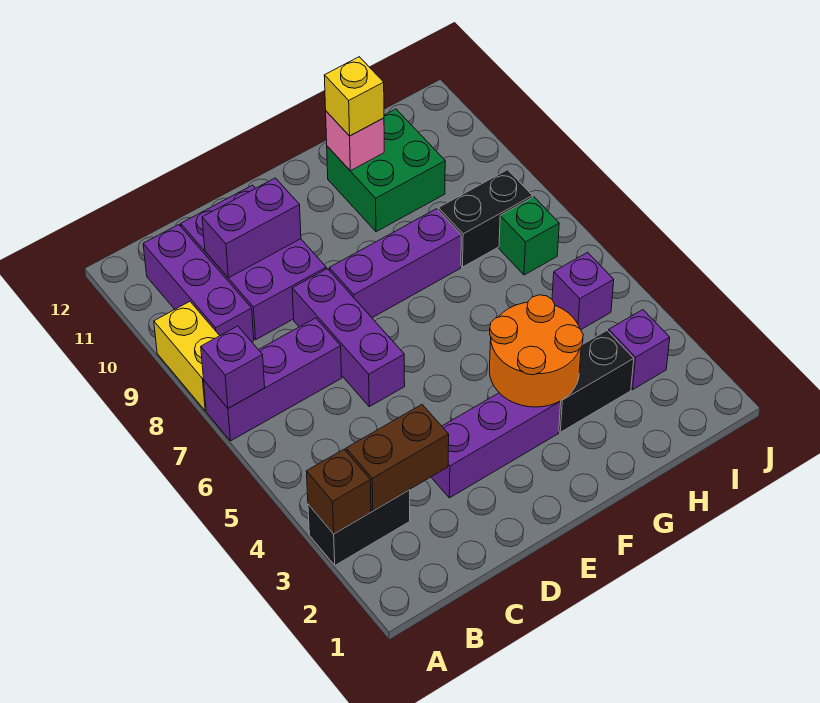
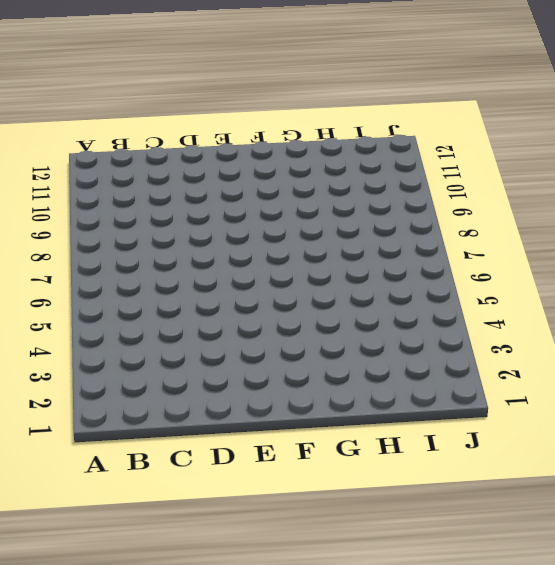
none -> black brick A3:B3 level 1
none -> purple brick A7:C7 level 1
none -> yellow brick A8:A9 level 1

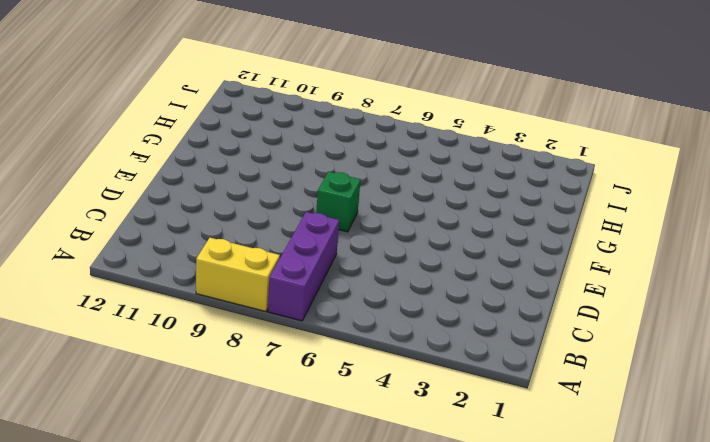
green brick E7 level 1 -> green brick I7 level 1
none -> black brick A3:B3 level 1
none -> purple brick B9:B11 level 1
none -> purple brick C9:D11 level 1

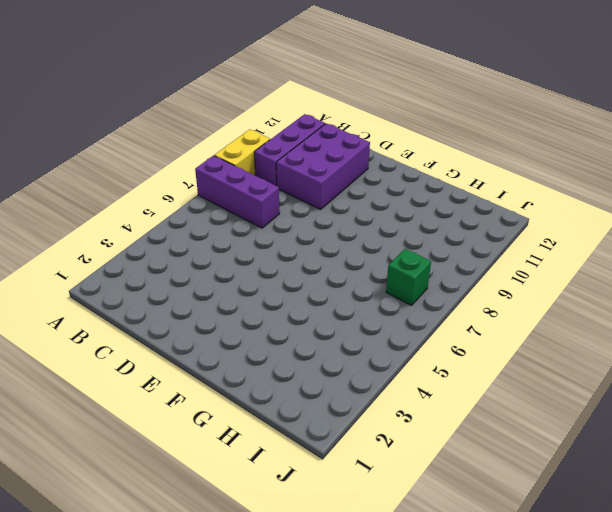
none -> black brick A3:B3 level 1
none -> purple brick D3:F3 level 1
none -> purple brick D6:D8 level 1

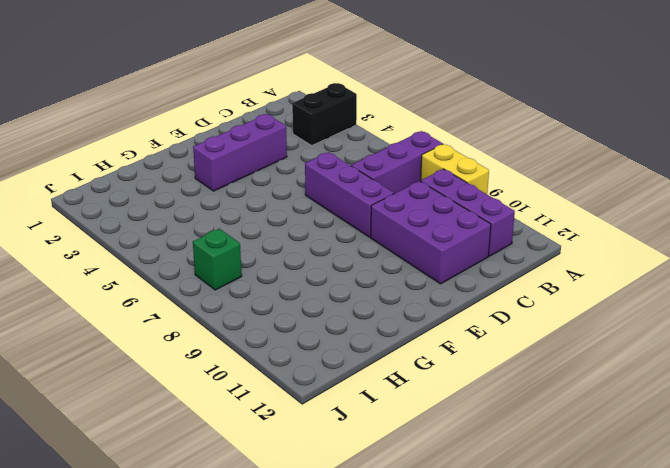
none -> purple brick E8:G8 level 1
none -> black brick G3:H3 level 1
none -> green brick G10:H11 level 1

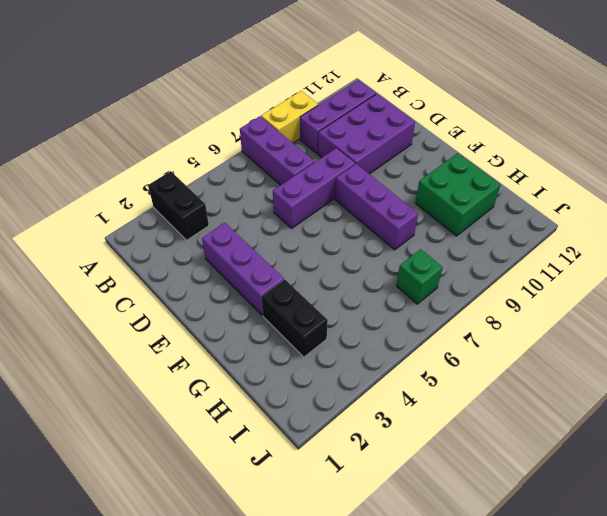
none -> black brick H8:I8 level 1
none -> purple brick I3 level 1
none -> purple brick I5 level 1

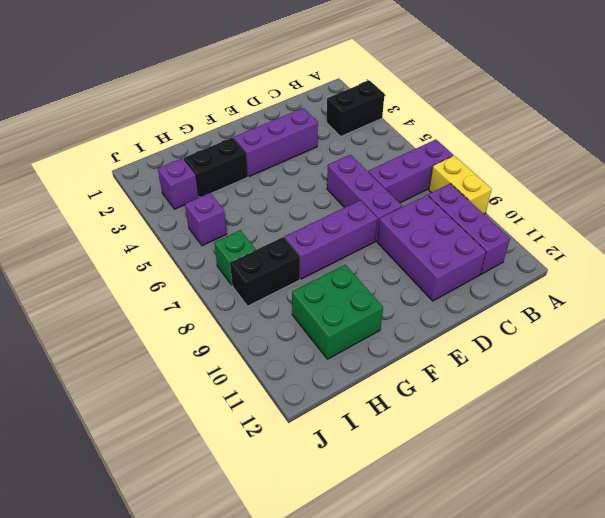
none -> brown brick A3 level 2
none -> purple brick A7 level 2
none -> brown brick B3:C3 level 2

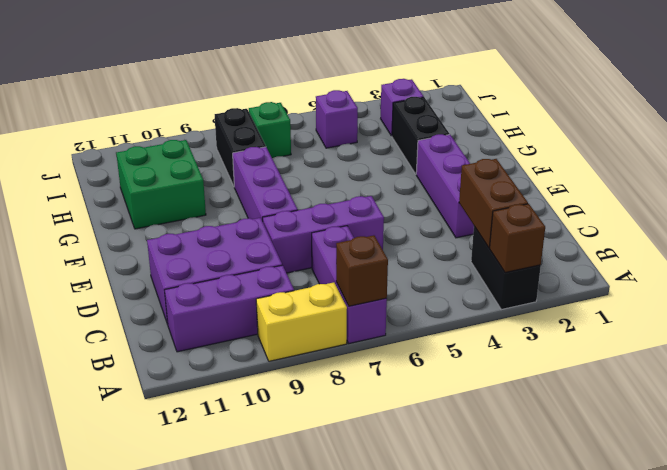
brown brick A7 level 2 -> purple brick A7 level 2
none -> purple brick C10:D10 level 2
none -> orange round brick F3:G4 level 2
none -> pink brick G11 level 2

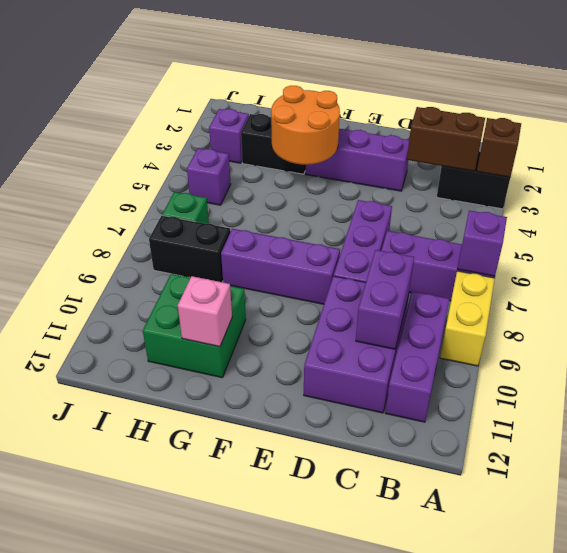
purple brick C9:C10 level 2 -> purple brick C10:D10 level 2
none -> yellow brick G11 level 3

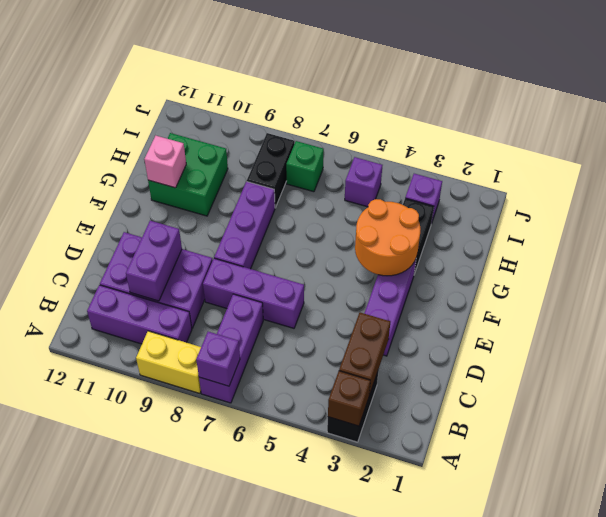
none -> yellow brick G11 level 3

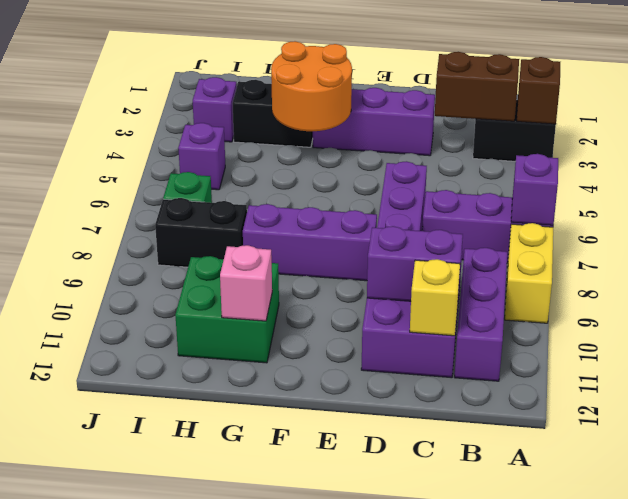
yellow brick C11 level 2 -> yellow brick G11 level 3

